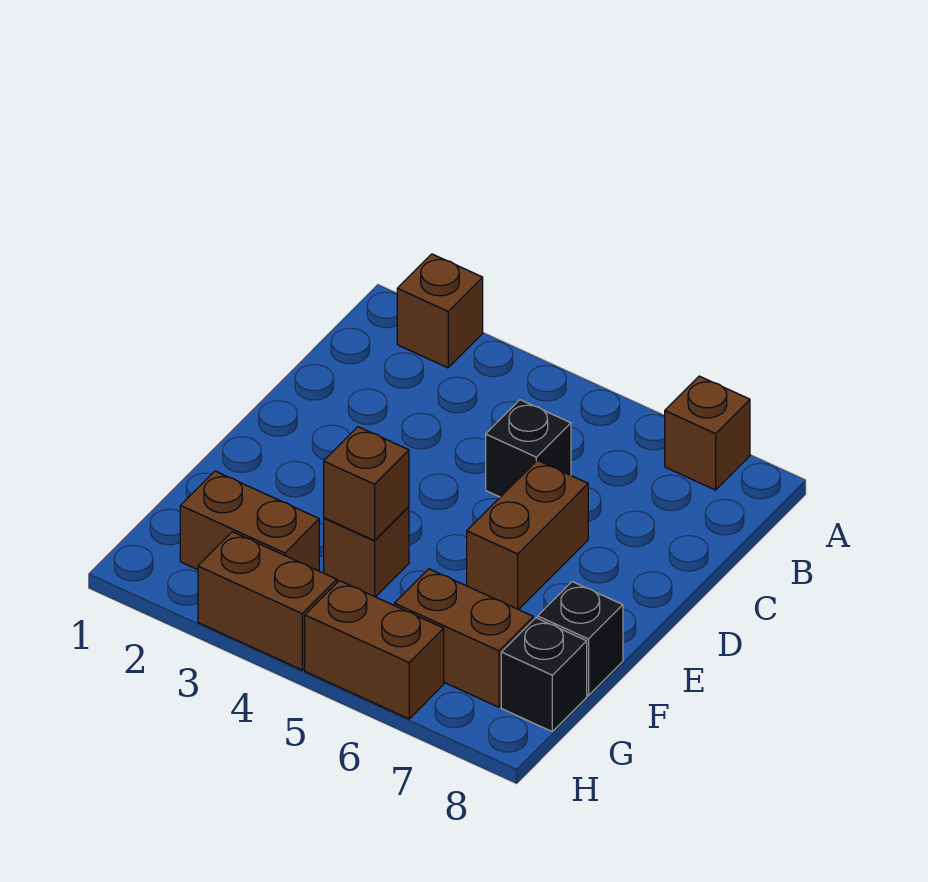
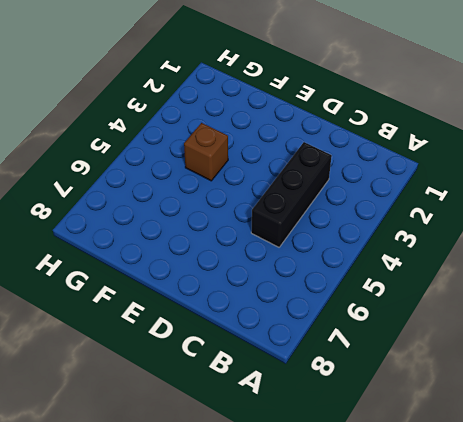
black brick C3:C5 level 1 -> black brick C5 level 1
none -> brown brick A2 level 1
none -> brown brick A7 level 1
none -> brown brick D6:E6 level 1

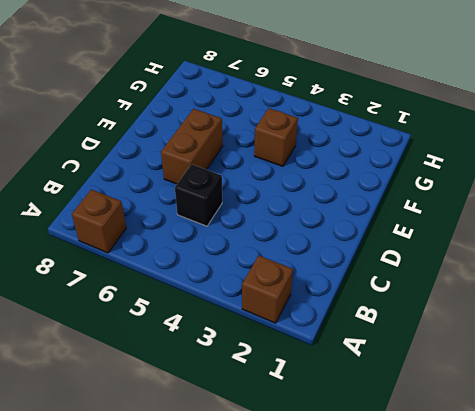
none -> black brick F8 level 1
none -> brown brick G2:G3 level 1
none -> brown brick G6:G7 level 1

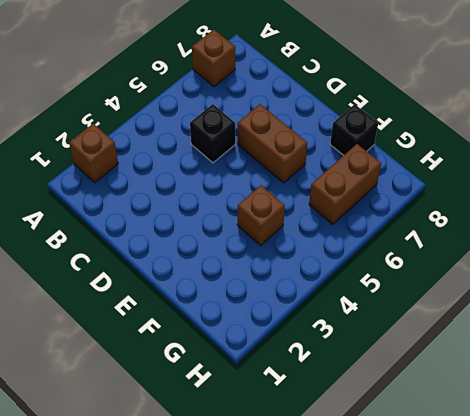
none -> brown brick G2:G3 level 1
none -> black brick G8 level 1
none -> brown brick H3:H4 level 1

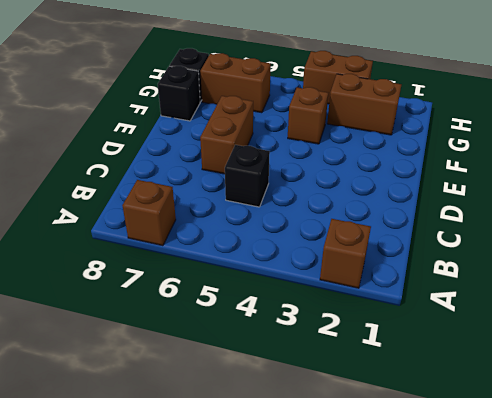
none -> brown brick H5:H6 level 1
none -> brown brick F4 level 2

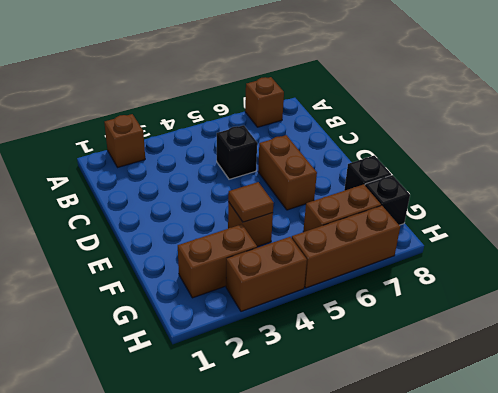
brown tile F4 level 2 -> brown brick F4 level 2
brown brick H5:H7 level 1 -> brown brick H5:H6 level 1

